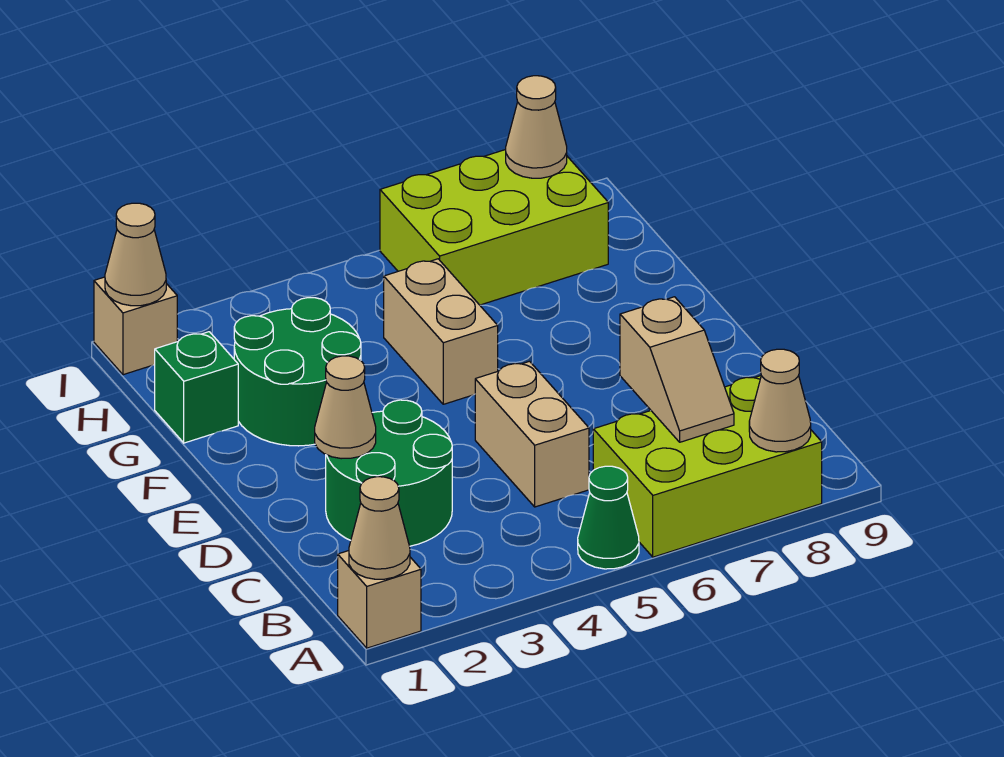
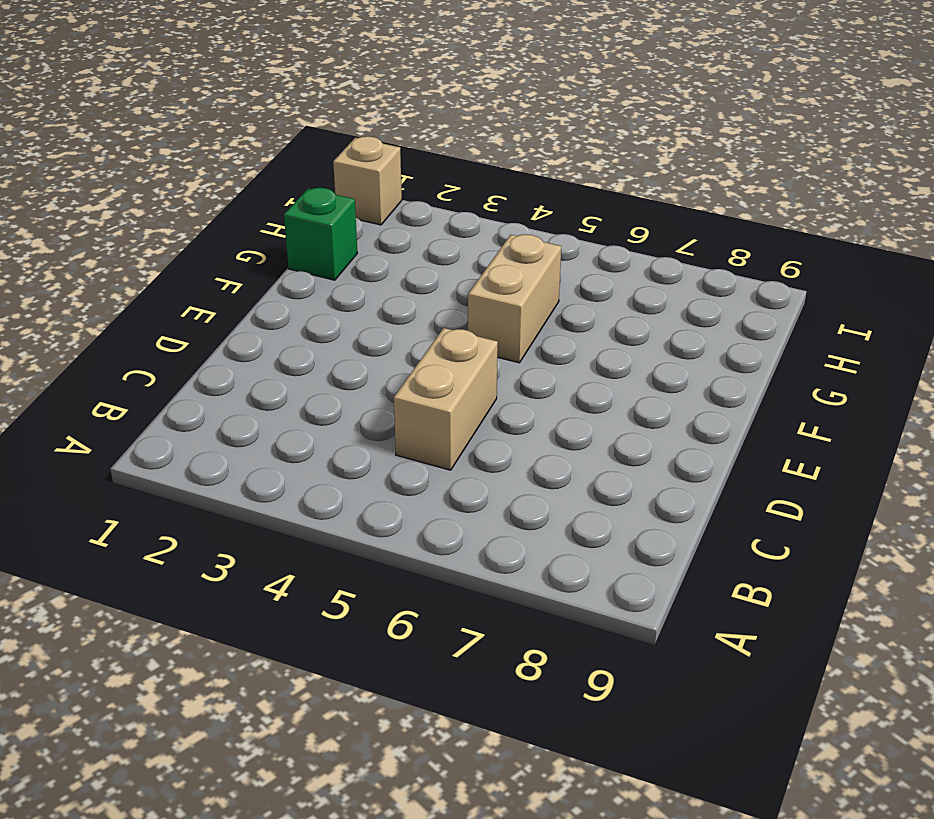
none -> tan brick A1 level 1
none -> green cone A5 level 1
none -> lime brick A6:B8 level 1

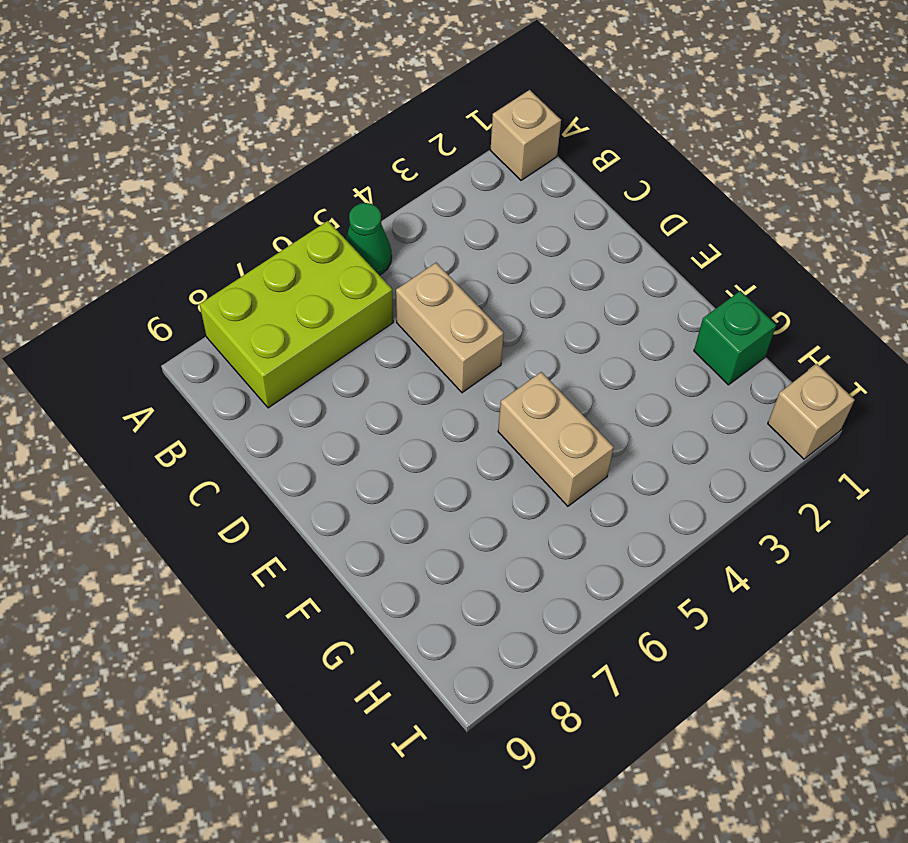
none -> green round brick C2:D3 level 1
none -> green round brick F2:G3 level 1
none -> lime brick H6:I8 level 1

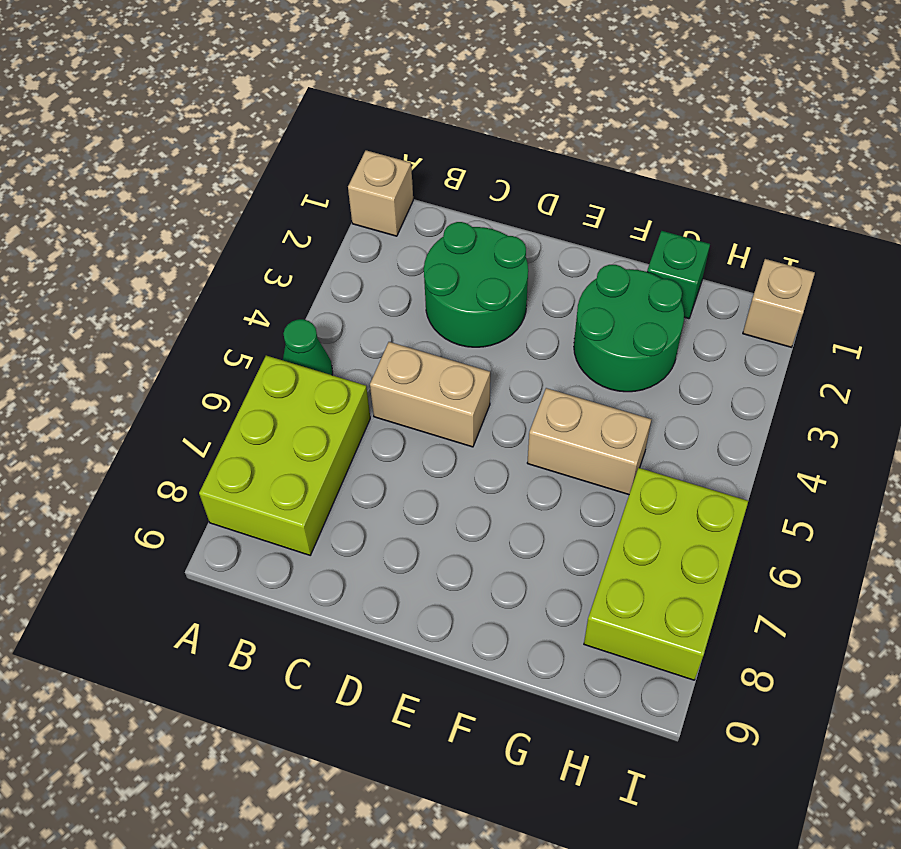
none -> tan cone A1 level 2
none -> tan cone A8 level 2
none -> tan slope B7:C7 level 2 top C

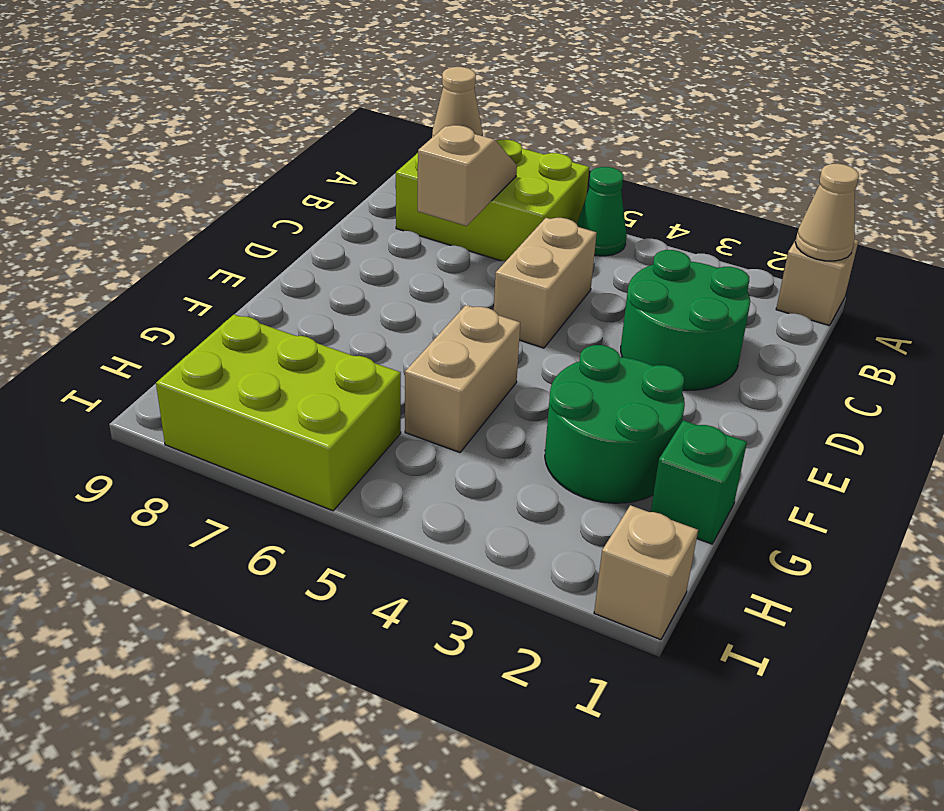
none -> tan cone D2 level 2
none -> tan cone I1 level 2
none -> tan cone I8 level 2

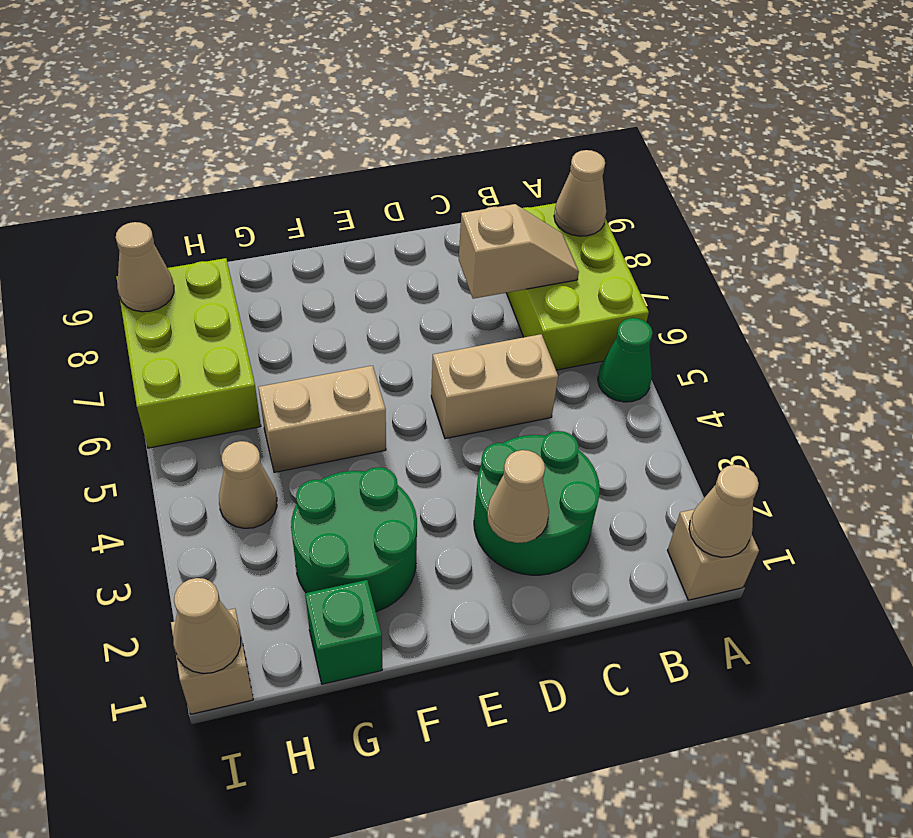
tan cone H4 level 1 -> none

